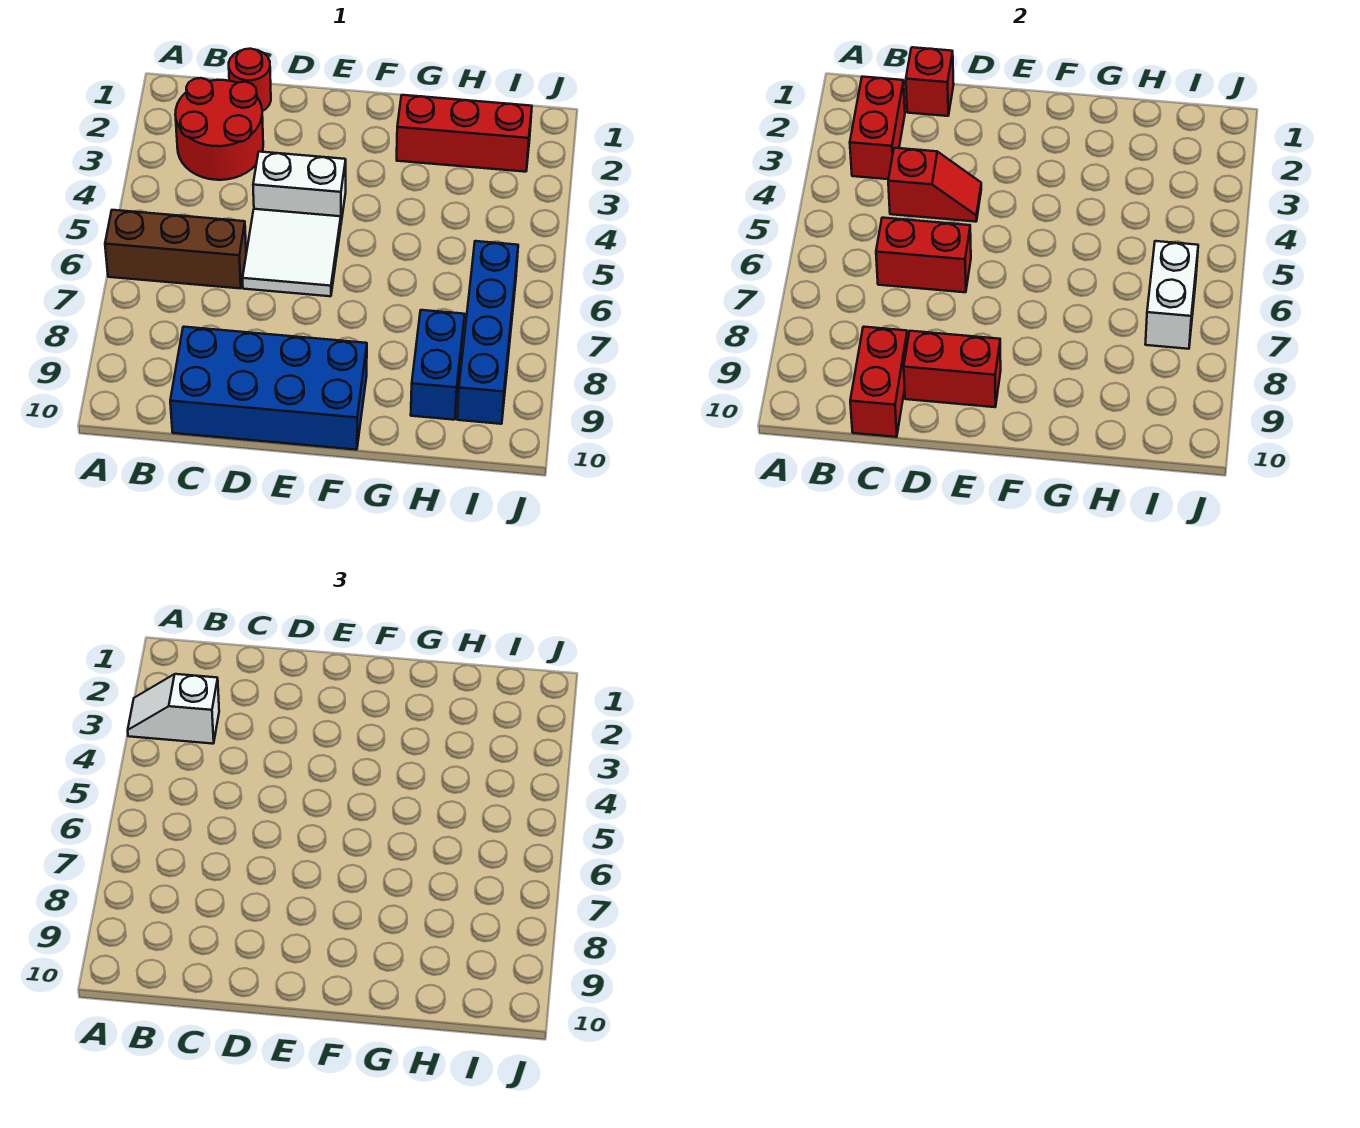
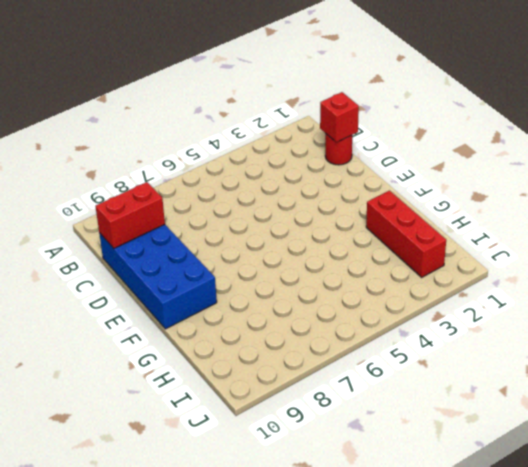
none -> brown brick A6:C6 level 1
none -> red round brick B2:C3 level 1
none -> white brick D4:E4 level 1

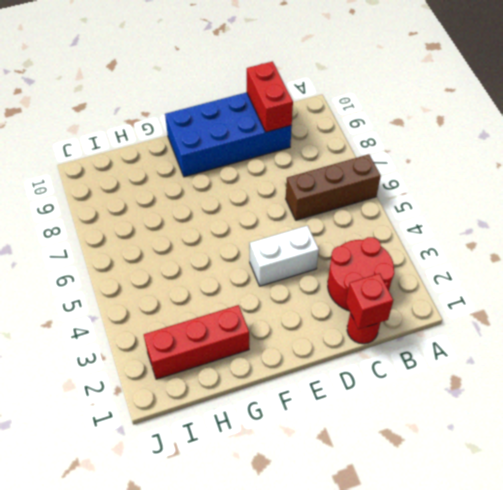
none -> white tile D5:E6 level 1
none -> blue brick H8:H9 level 1
none -> blue brick I6:I9 level 1

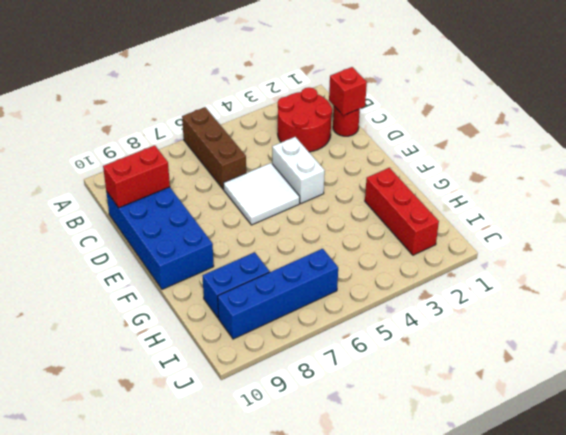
none -> red brick B2:B3 level 2
none -> red slope C4:D4 level 2 top C
none -> red brick C6:D6 level 2

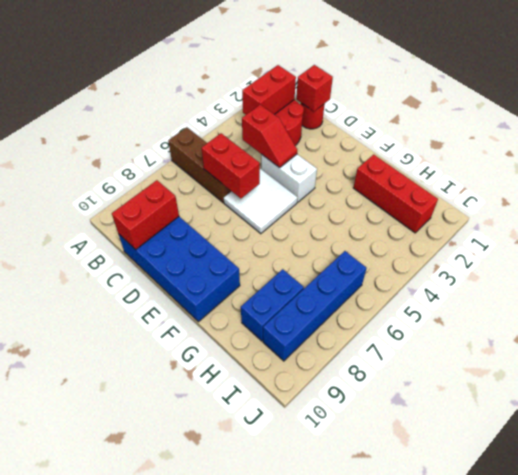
none -> red brick D9:E9 level 2
none -> white brick I6:I7 level 2
none -> white slope A3:B3 level 3 top B

